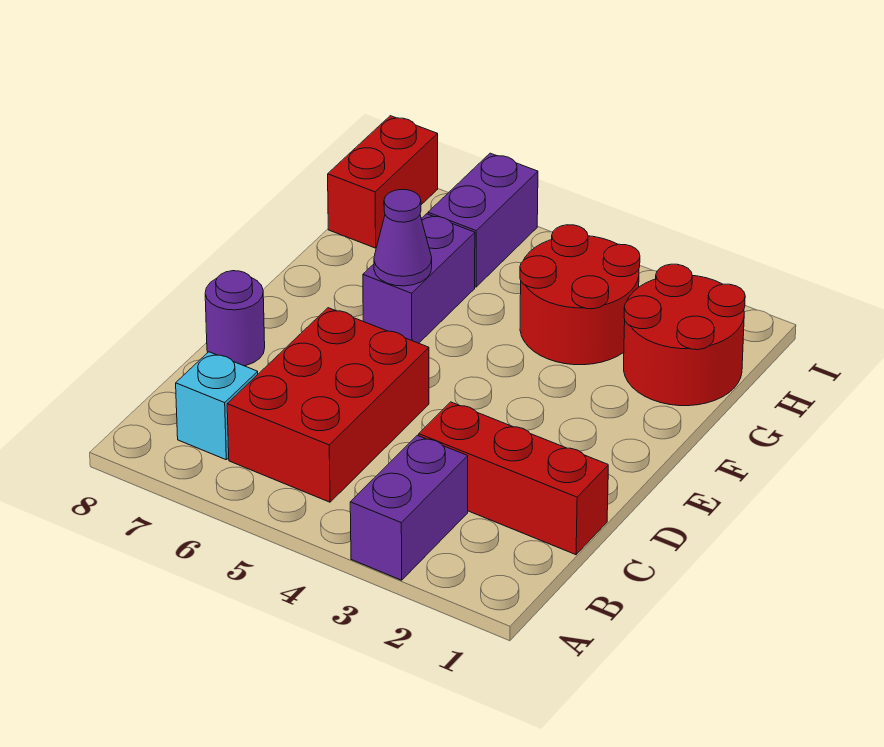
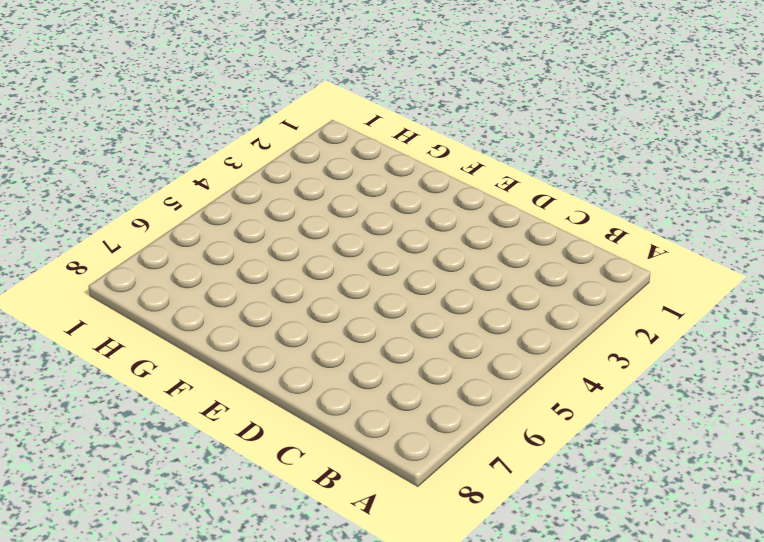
none -> purple brick A3:B3 level 1
none -> red brick B5:D6 level 1

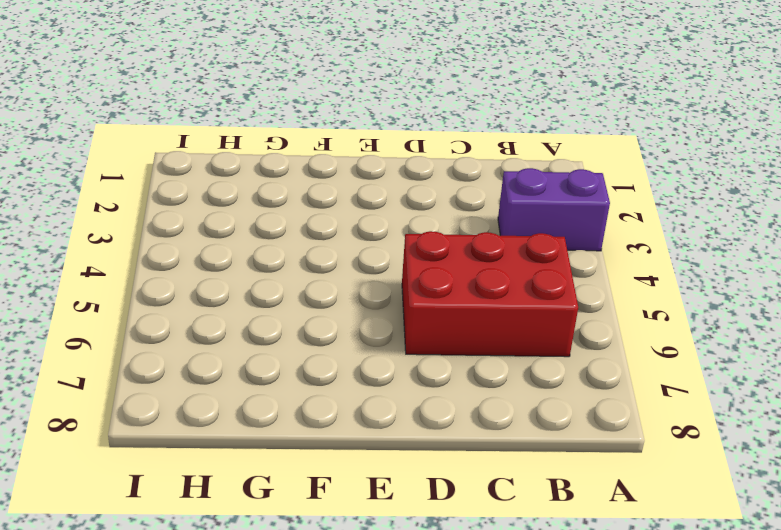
none -> cyan brick B7 level 1
none -> red brick C1:C3 level 1

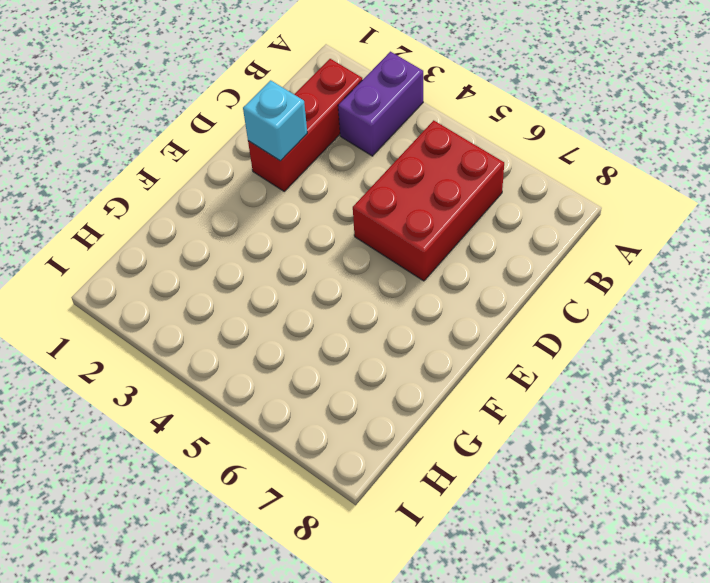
red brick B2:D2 level 1 -> red brick C1:C3 level 1
cyan brick D2 level 2 -> cyan brick B7 level 1
none -> purple round brick D8 level 1
none -> purple brick F6:G6 level 1

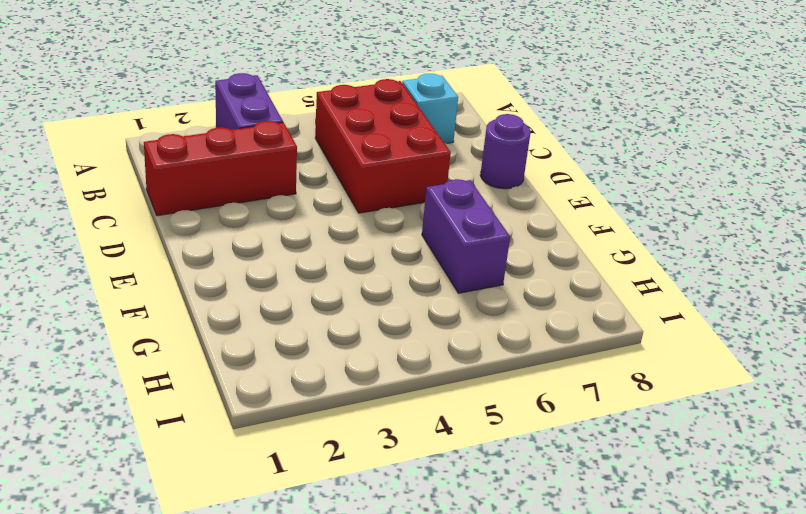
none -> red round brick G1:H2 level 1
none -> red round brick G3:H4 level 1

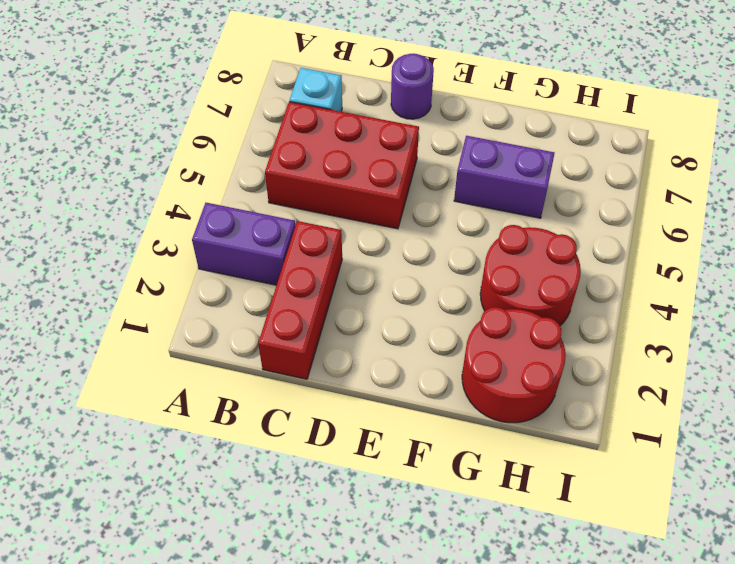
none -> purple brick H6:I6 level 1
none -> red brick H8:I8 level 1

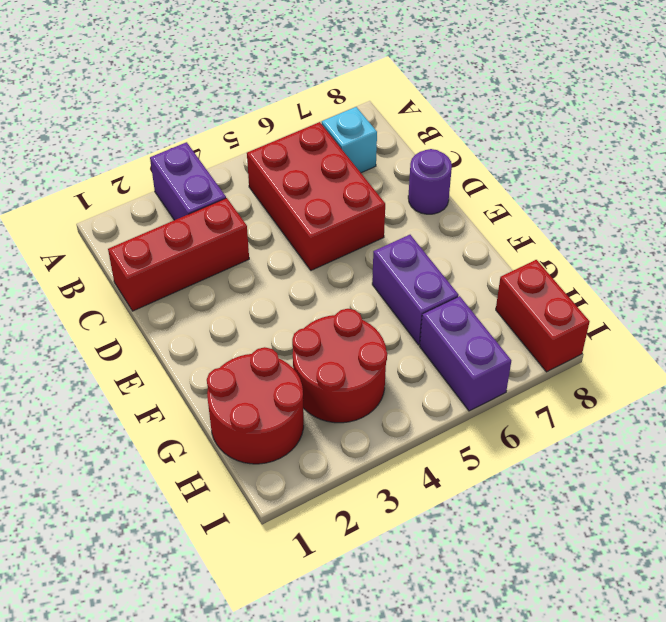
none -> purple cone F6 level 2

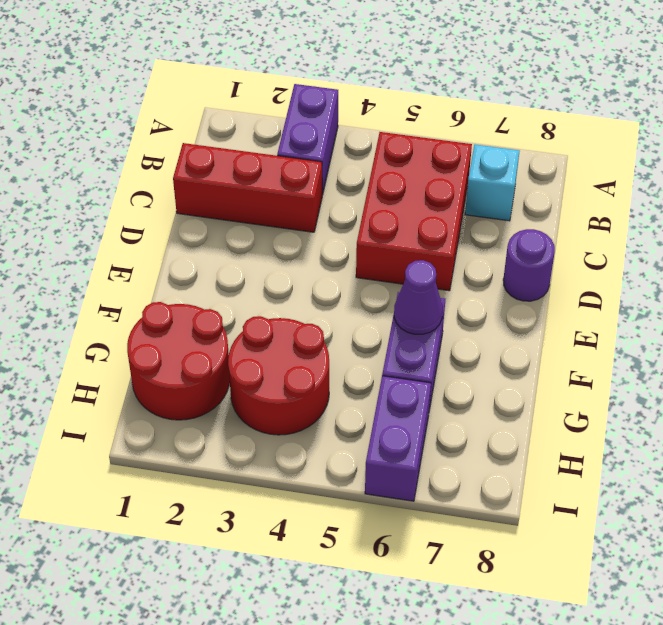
none -> red brick H8:I8 level 1

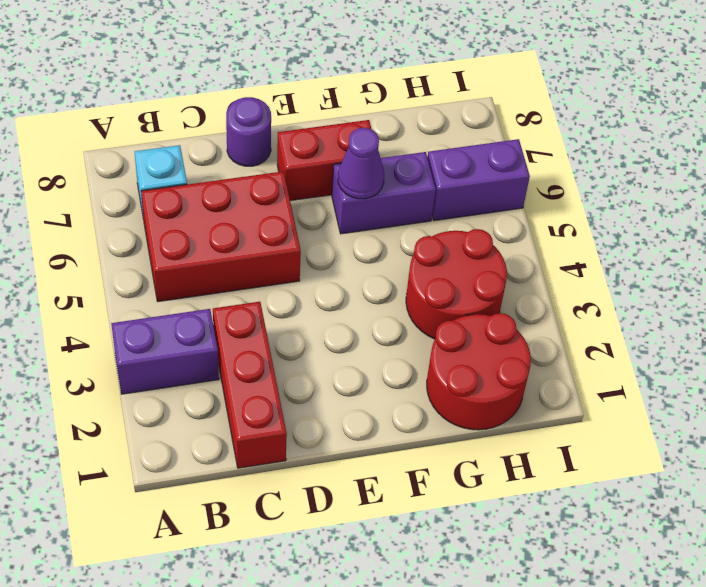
red brick E7:F7 level 1 -> red brick H8:I8 level 1

